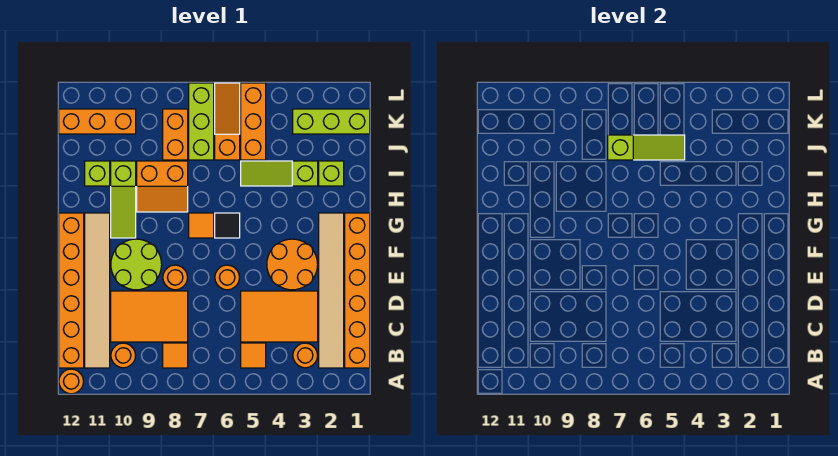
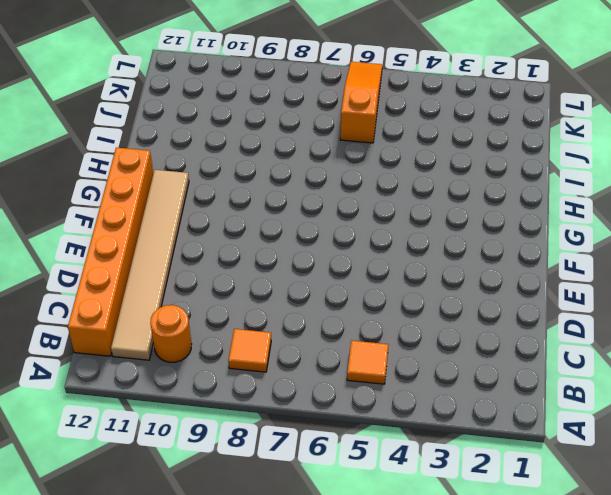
none -> orange round brick A12 level 1
none -> orange brick B1:G1 level 1
none -> tan tile B2:G2 level 1

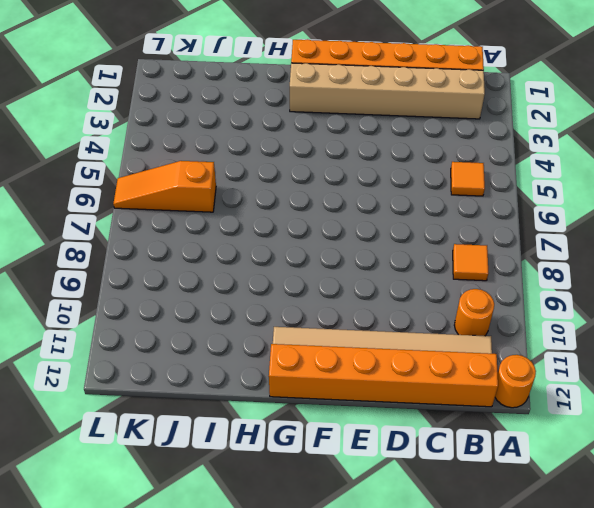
tan brick B2:G2 level 1 -> tan tile B2:G2 level 1
none -> orange round brick B3 level 1
none -> orange tile C3:D5 level 1
none -> orange tile C8:D10 level 1

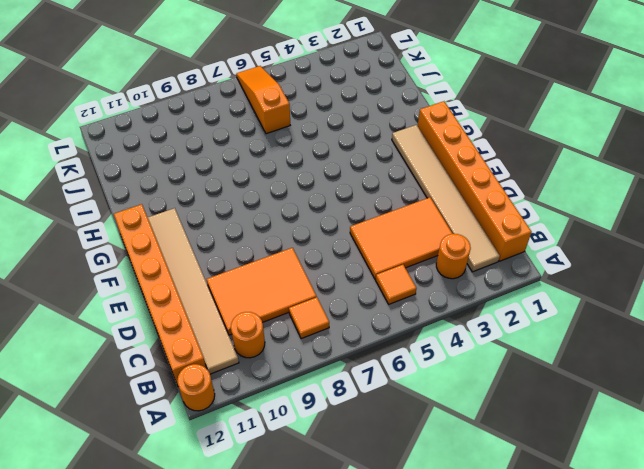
none -> orange round brick E3:F4 level 1
none -> orange round brick E6 level 1
none -> orange round brick E8 level 1

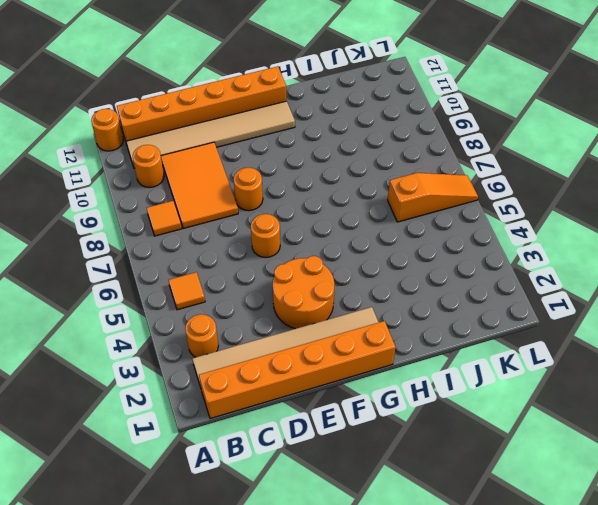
none -> orange tile C3:D5 level 1
none -> lime round brick E9:F10 level 1
none -> black tile G6 level 1

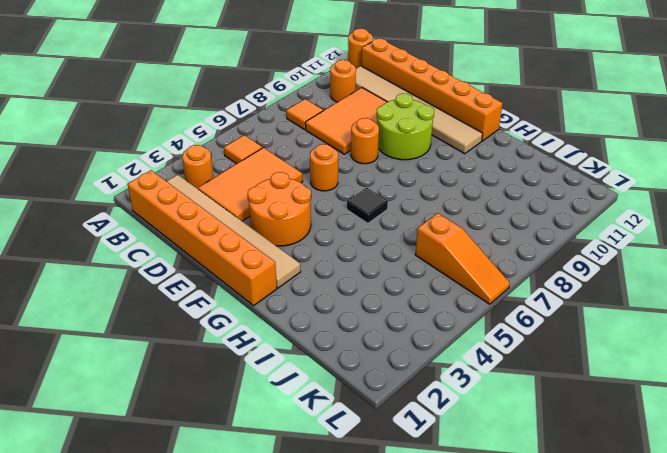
none -> orange tile G7 level 1
none -> lime slope G10:I10 level 1 top I
none -> orange slope H8:I9 level 1 top I

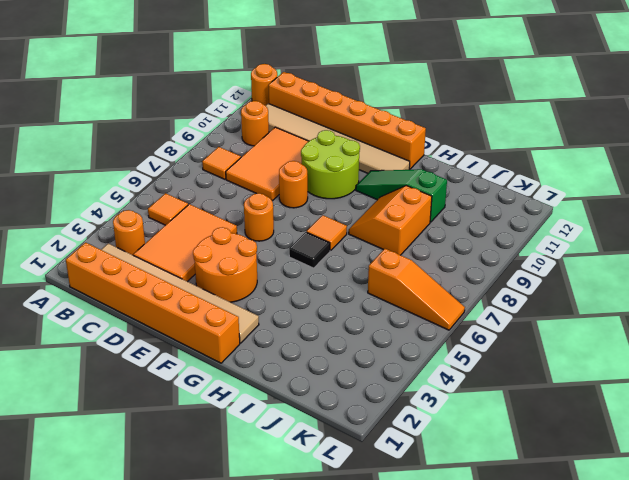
green slope G10:I10 level 1 top I -> lime slope G10:I10 level 1 top I
none -> lime brick I2 level 1
none -> lime slope I3:I5 level 1 top 3
none -> lime brick I11 level 1

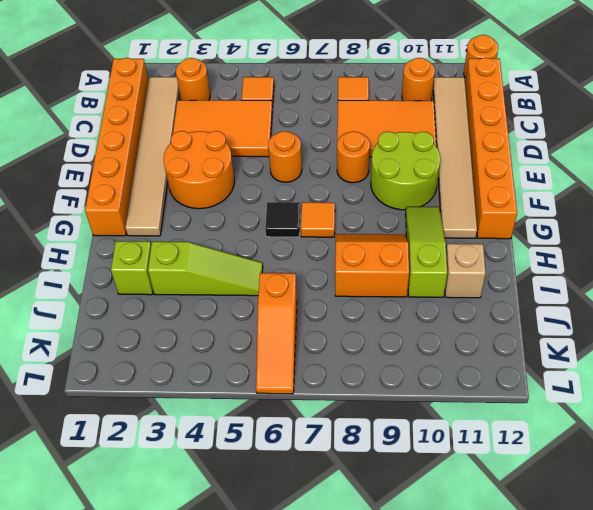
tan brick I11 level 1 -> lime brick I11 level 1
none -> orange brick J5:L5 level 1
none -> lime brick J7:L7 level 1
none -> orange brick J8:K8 level 1

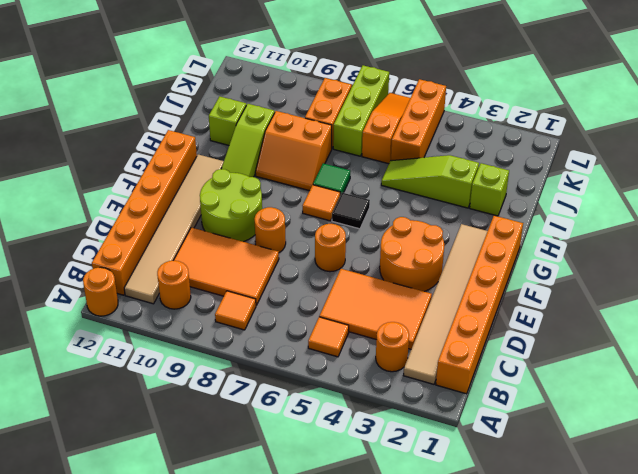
green tile H7 level 1 -> none
none -> lime brick K1:K3 level 1
none -> orange brick K10:K12 level 1
none -> lime slope J5:J7 level 2 top 7

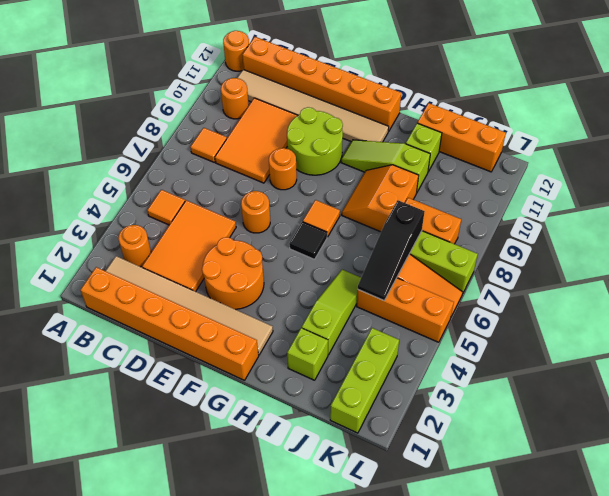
orange brick I12:K12 level 1 -> orange brick K10:K12 level 1
black slope J5:J7 level 2 top 7 -> lime slope J5:J7 level 2 top 7

